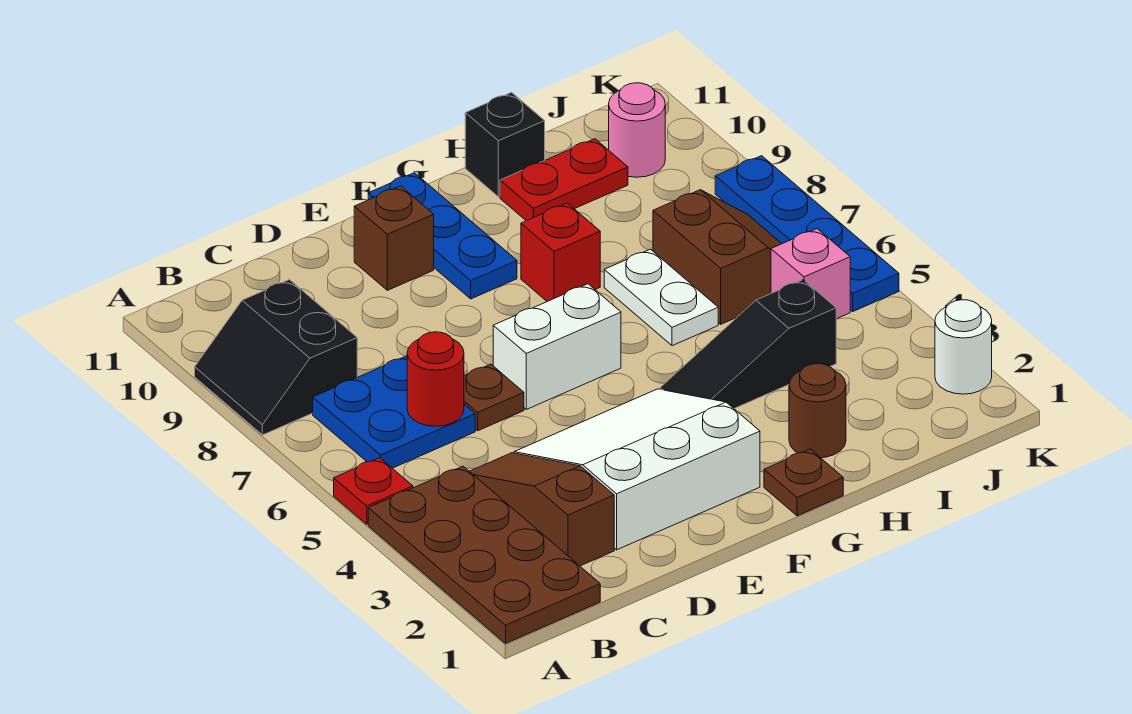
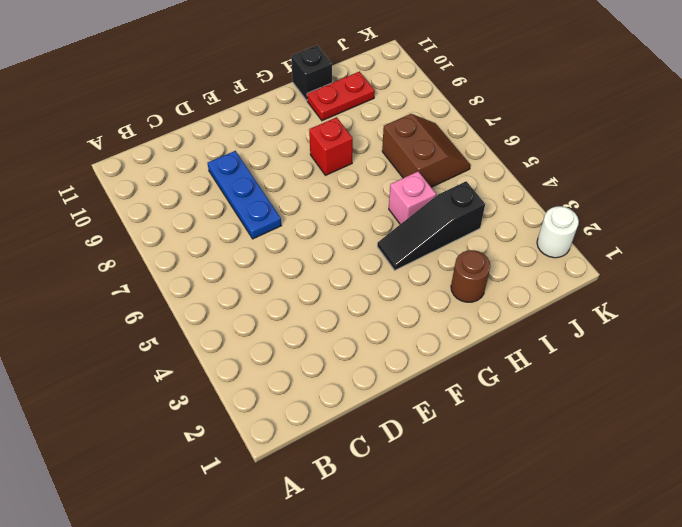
blue plate D7:D9 level 1 -> blue plate F9:F11 level 1
pink brick H5 level 1 -> pink brick J5 level 1
none -> brown plate A1:B4 level 1
none -> red plate A5 level 1
none -> black slope A8:B9 level 1 top B

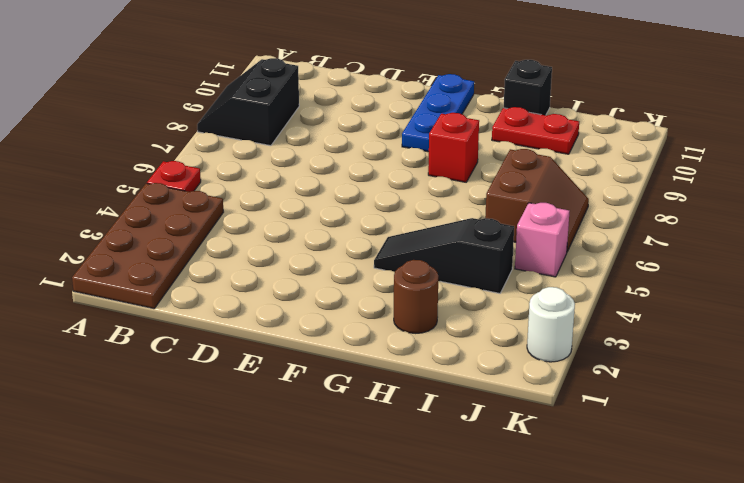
none -> blue plate B6:C7 level 1
none -> brown slope C2:C4 level 1 top 2
none -> white slope D2:F4 level 1 top 2

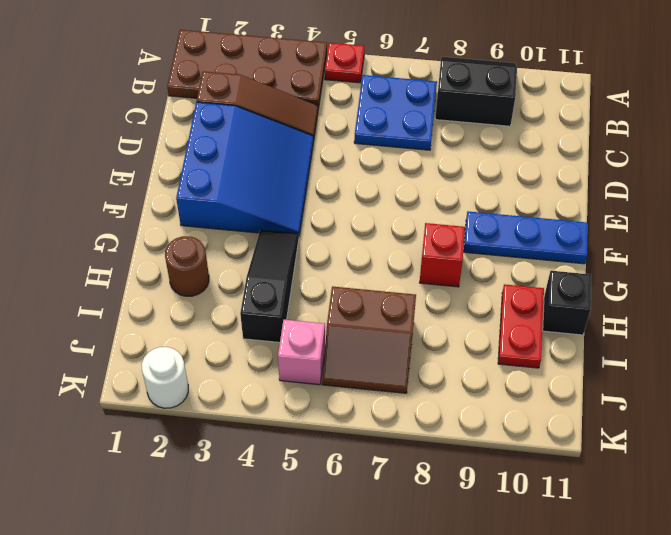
blue slope D2:F4 level 1 top 2 -> white slope D2:F4 level 1 top 2
none -> brown plate D6 level 1
none -> white brick E6:F6 level 1
none -> brown brick E10 level 1

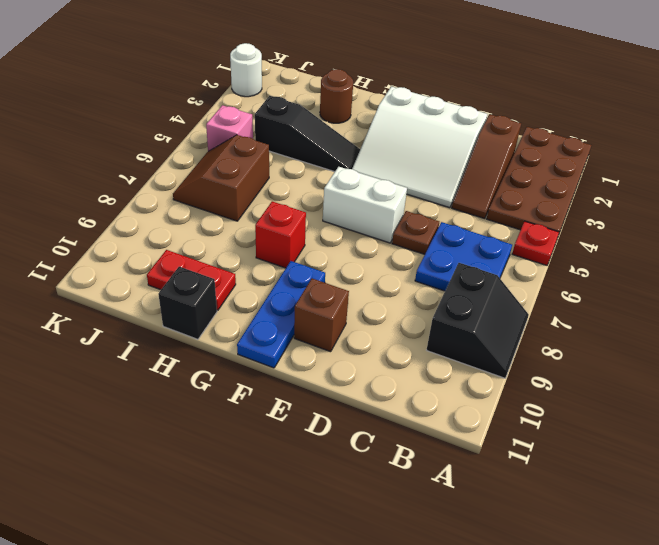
none -> brown plate G1 level 1
none -> white plate H6:H7 level 1
none -> pink round brick J10 level 1

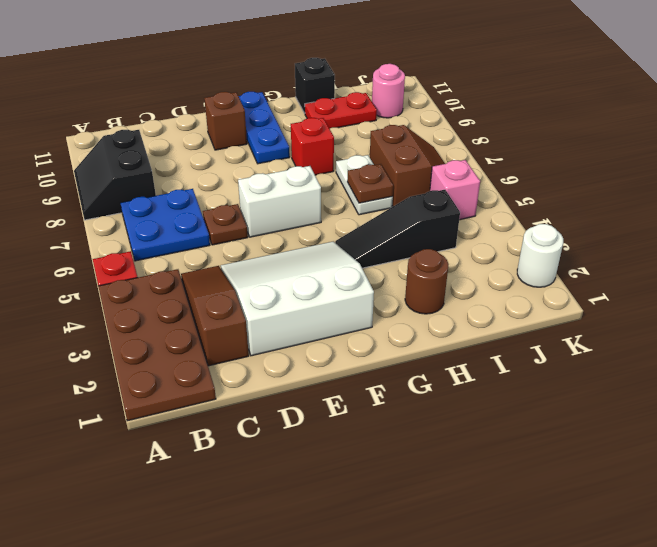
brown plate H6 level 2 -> brown plate G1 level 1
none -> blue plate K5:K8 level 1
none -> red round brick C6 level 2

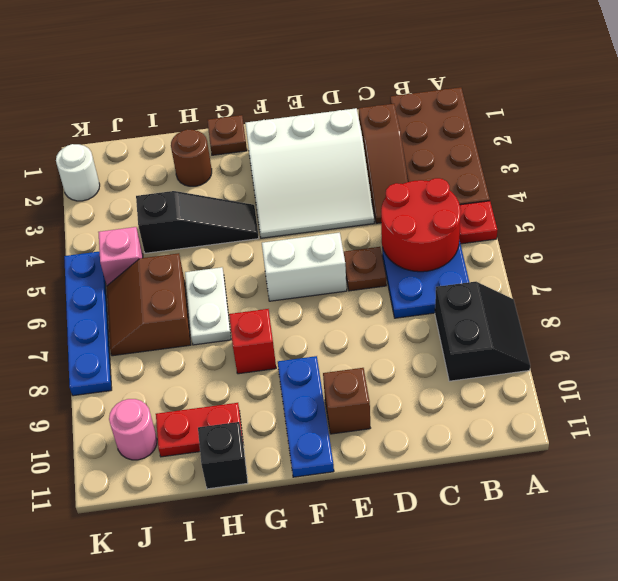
red round brick B5:C6 level 2 -> red round brick C6 level 2

